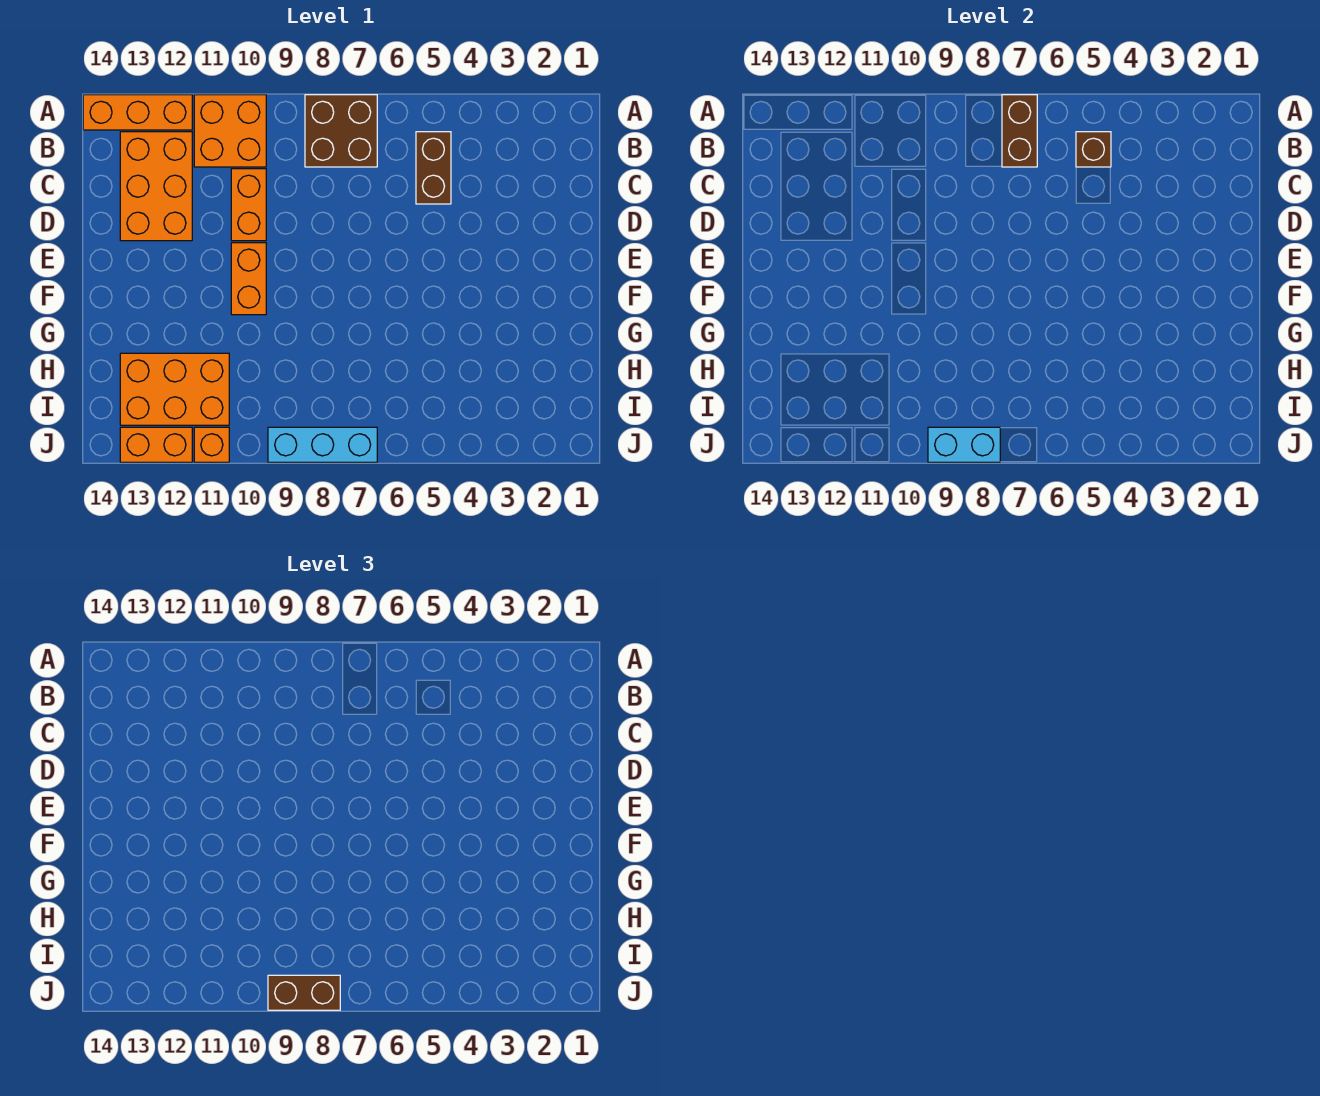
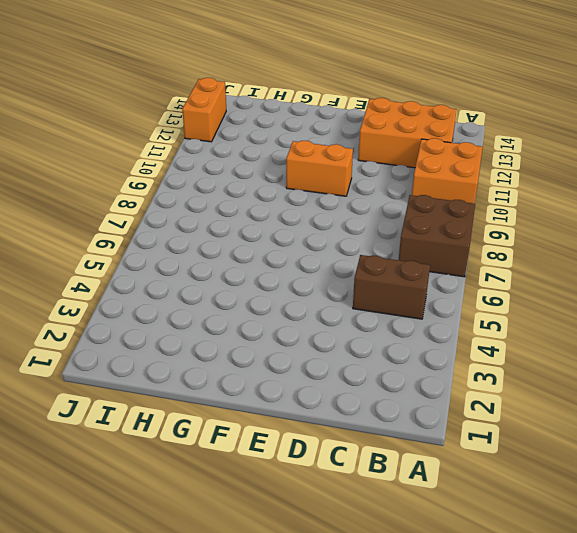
none -> orange brick A12:A14 level 1
none -> orange brick C10:D10 level 1
none -> orange brick H11:I13 level 1

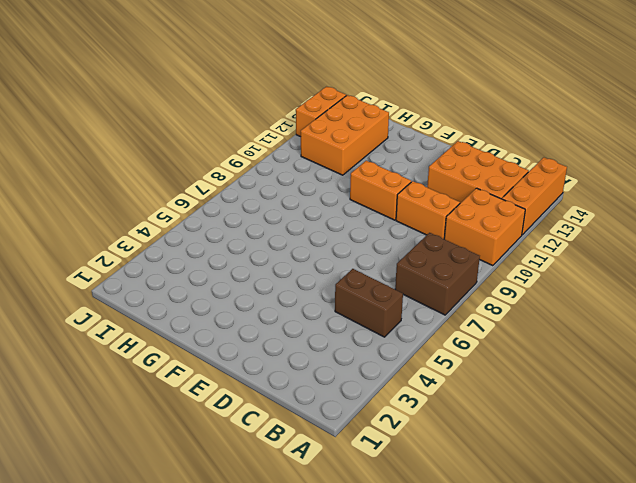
none -> cyan brick J7:J9 level 1
none -> orange brick J11 level 1
none -> brown brick A7:B7 level 2

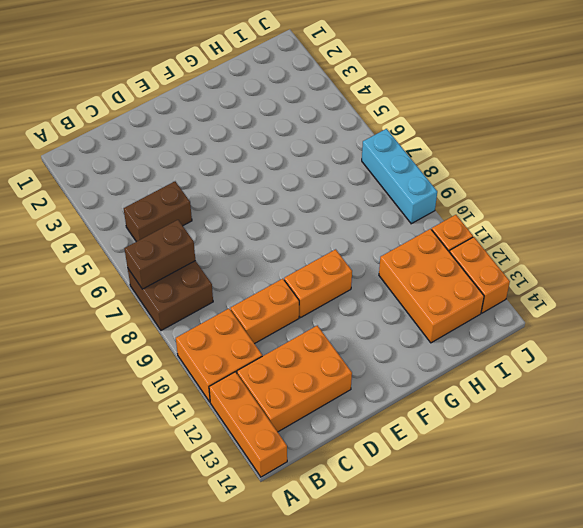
none -> brown brick B5 level 2
none -> cyan brick J8:J9 level 2
none -> brown brick J8:J9 level 3

